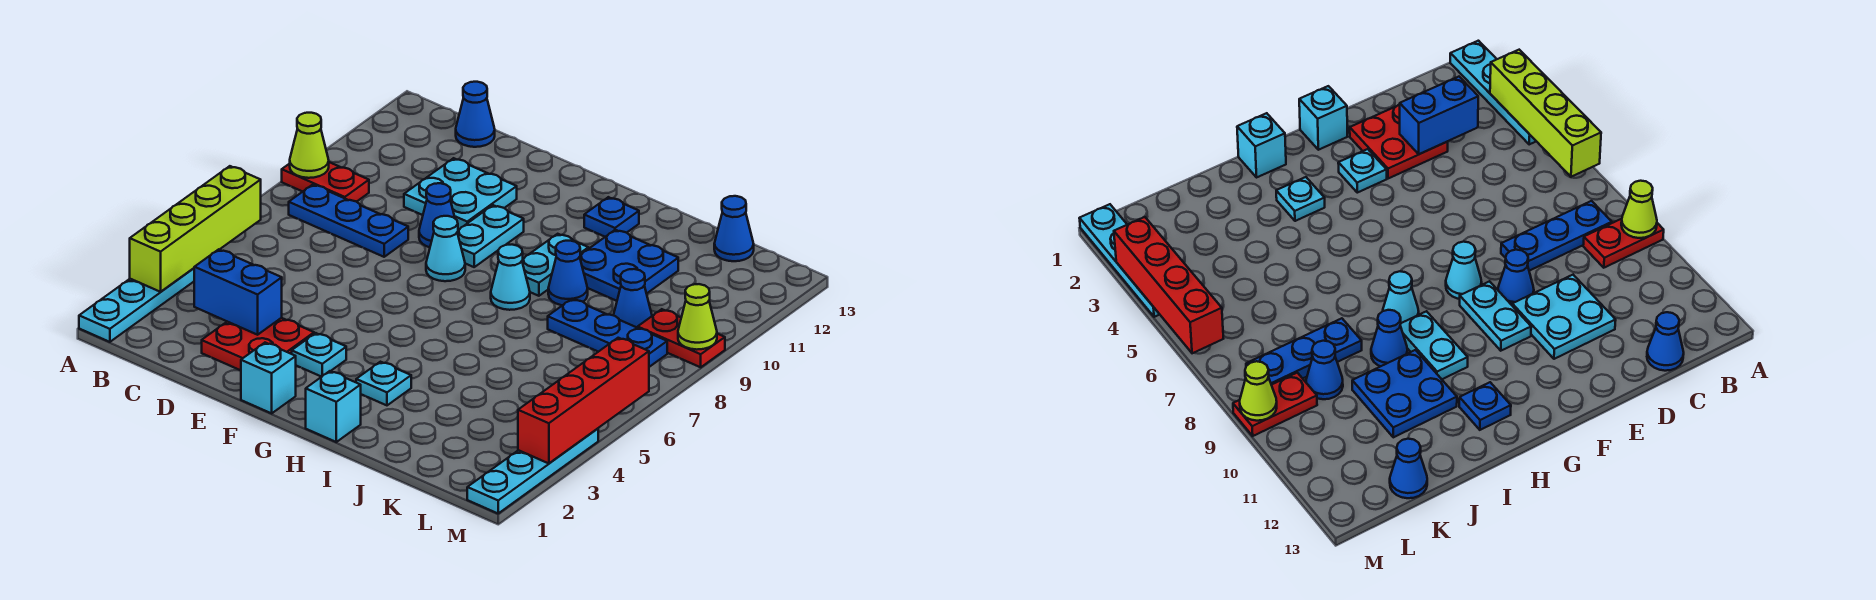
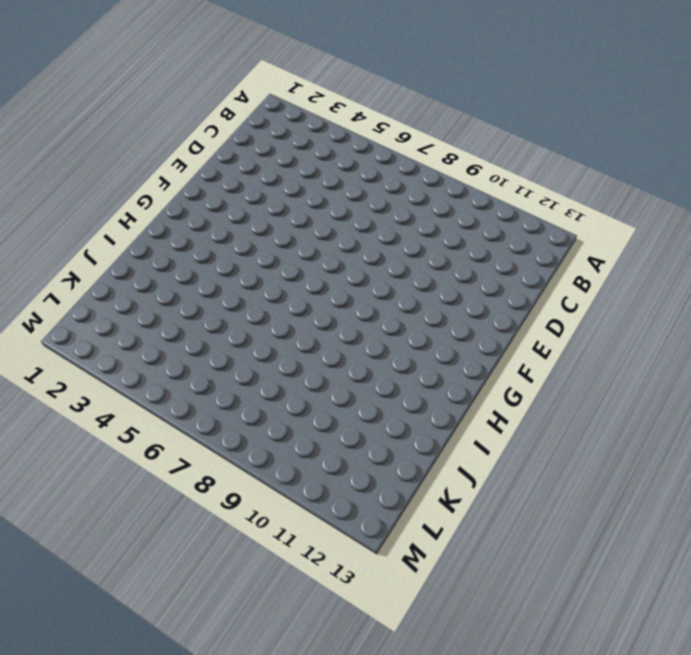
none -> cyan plate A1:A4 level 1
none -> red plate A9:B9 level 1
none -> blue plate B8:D8 level 1

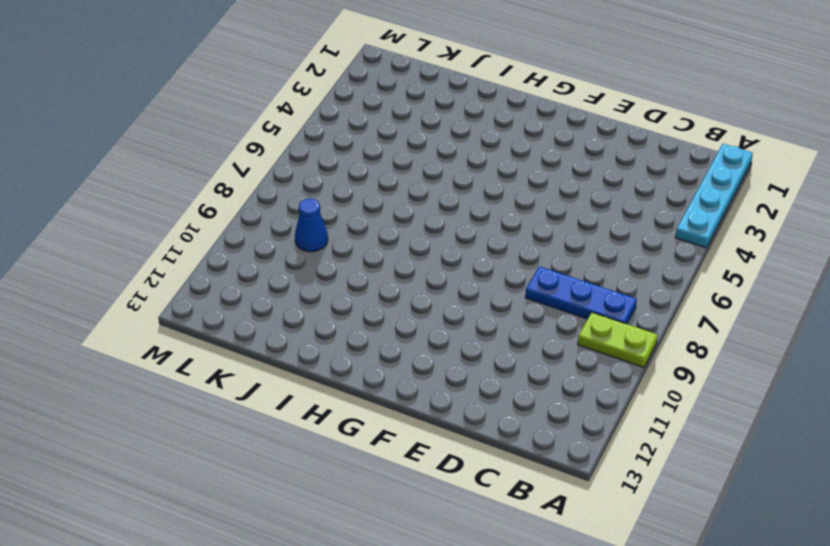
lime plate A9:B9 level 1 -> red plate A9:B9 level 1
none -> blue cone C13 level 1
none -> red plate D2:E3 level 1
none -> cyan plate D10:E11 level 1

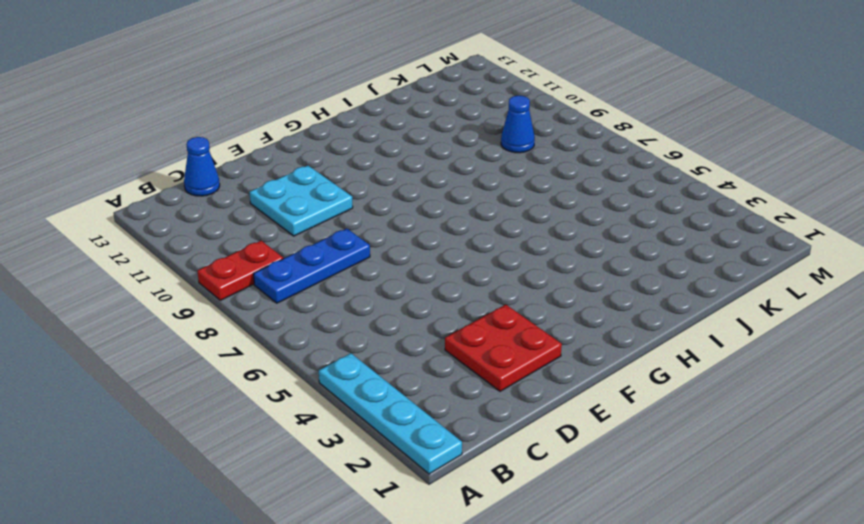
none -> blue cone E9 level 1
none -> cyan brick F1 level 1
none -> cyan plate F3 level 1

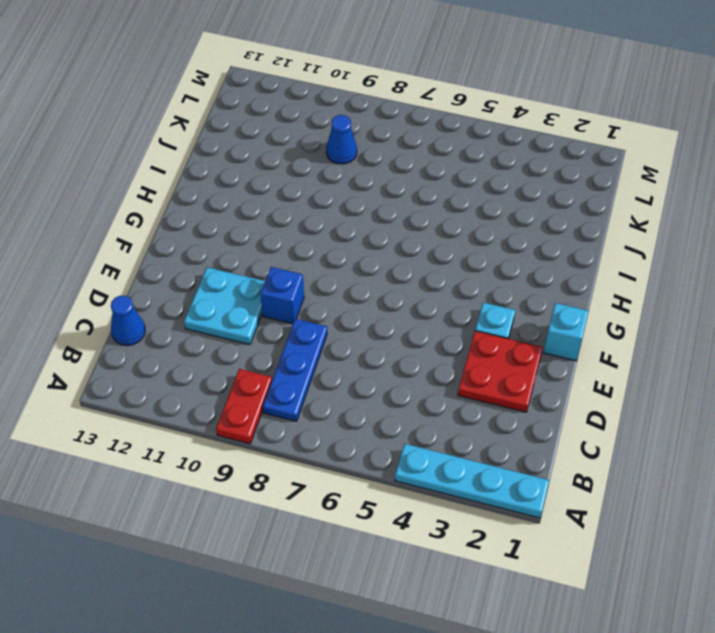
blue brick E9 level 1 -> blue cone E9 level 1
none -> cyan cone F8 level 1
none -> cyan plate F9:F10 level 1
none -> cyan brick H1 level 1

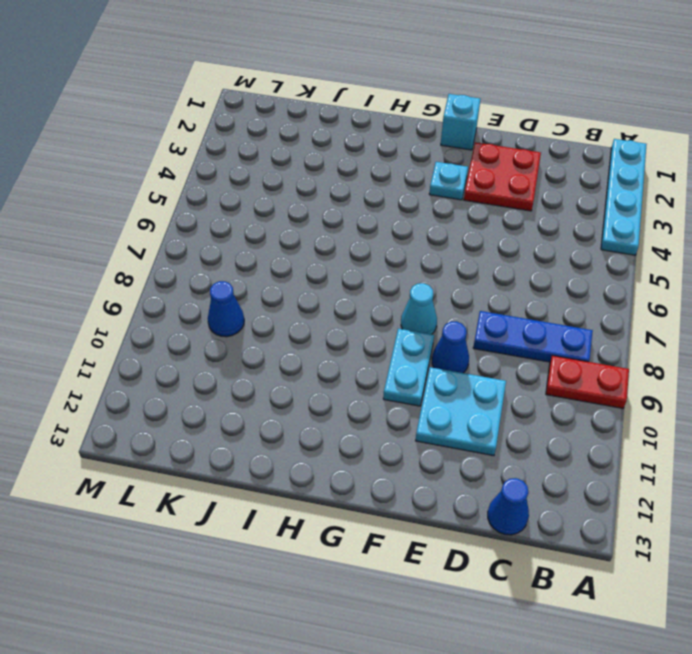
none -> cyan brick H1 level 1
none -> cyan plate H3 level 1
none -> cyan cone H8 level 1

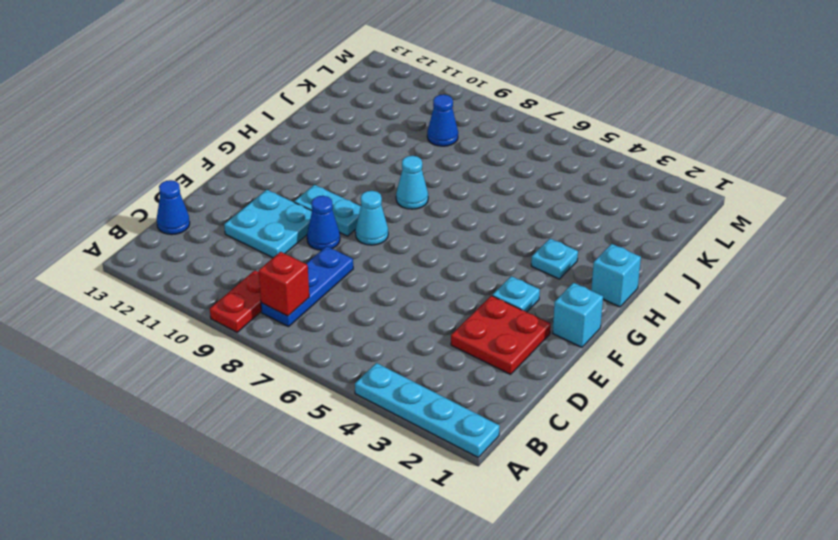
red brick B8 level 2 -> none
none -> cyan plate H9:H10 level 1
none -> blue plate H12 level 1
none -> blue cone I9 level 1

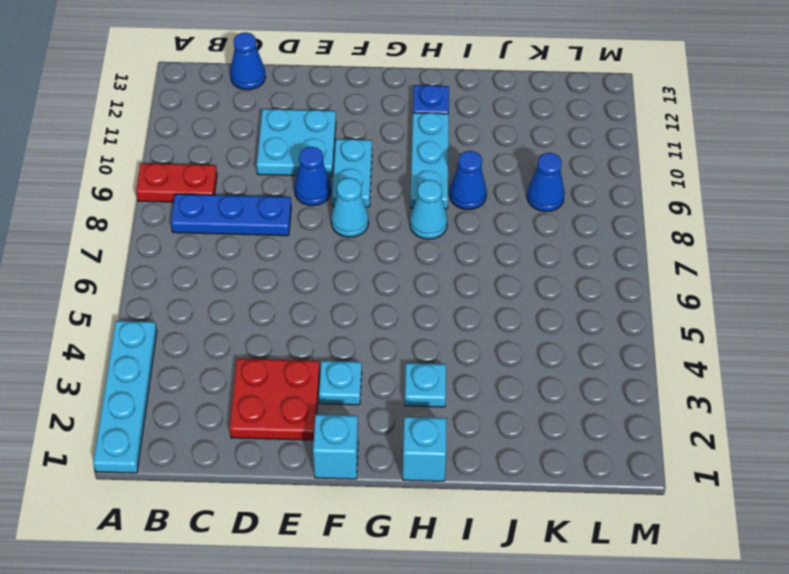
cyan plate H9:H11 level 1 -> cyan plate H9:H10 level 1
none -> blue plate I10:J11 level 1
none -> blue plate J8:L8 level 1
none -> blue cone K13 level 1

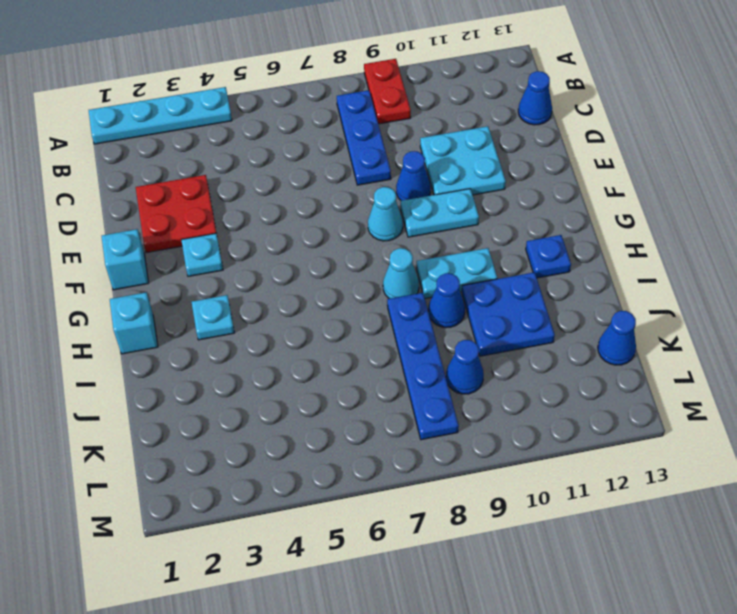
blue plate I8:L8 level 1 -> blue plate J8:L8 level 1
none -> red plate L9:M9 level 1
none -> cyan plate M1:M4 level 1
none -> lime brick A3:A6 level 2

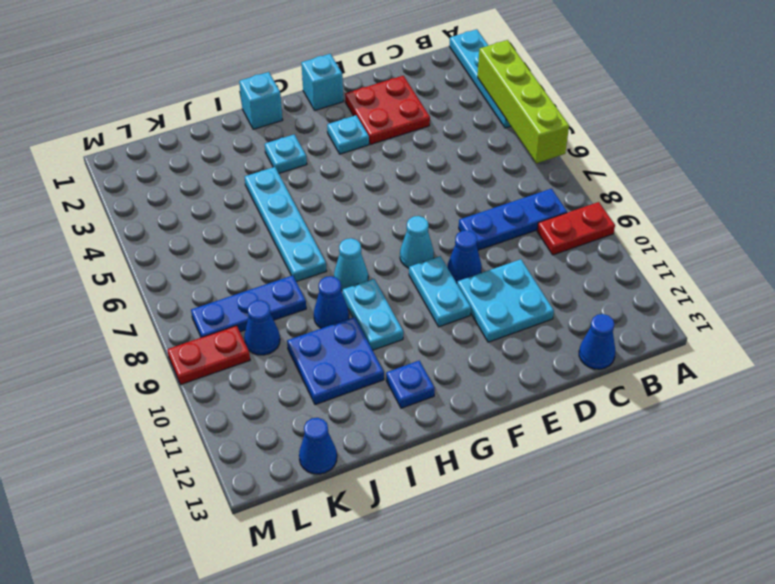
cyan plate I4:I7 level 1 -> cyan plate M1:M4 level 1
none -> lime cone A9 level 2
none -> blue brick C3:D3 level 2
none -> red brick M3:M6 level 2

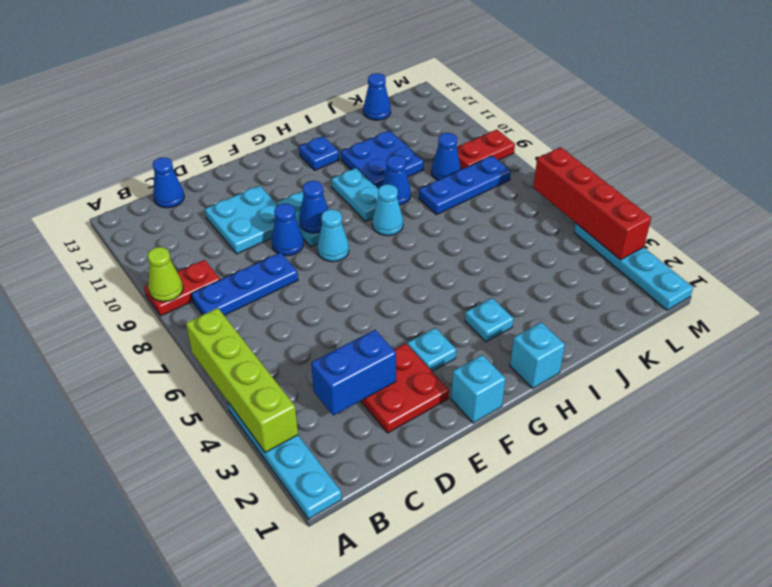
blue cone F9 level 2 -> none
none -> lime cone M9 level 2

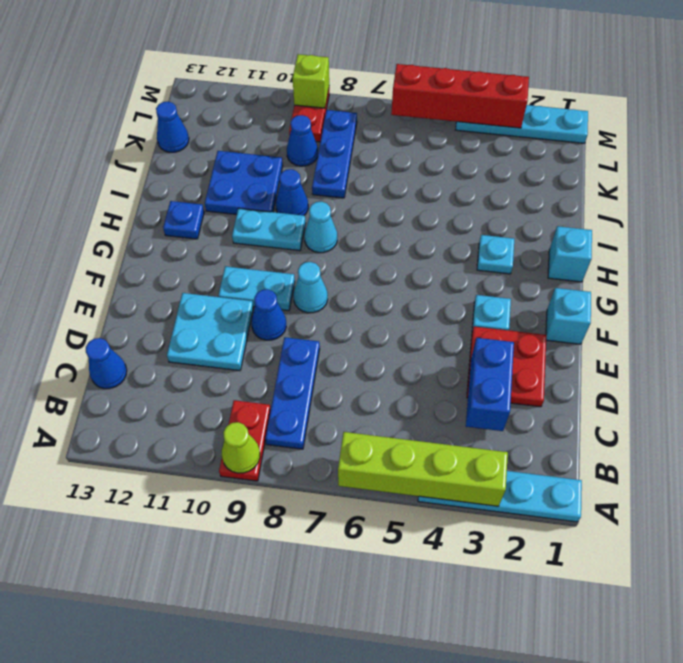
lime brick M9 level 2 -> lime cone M9 level 2

